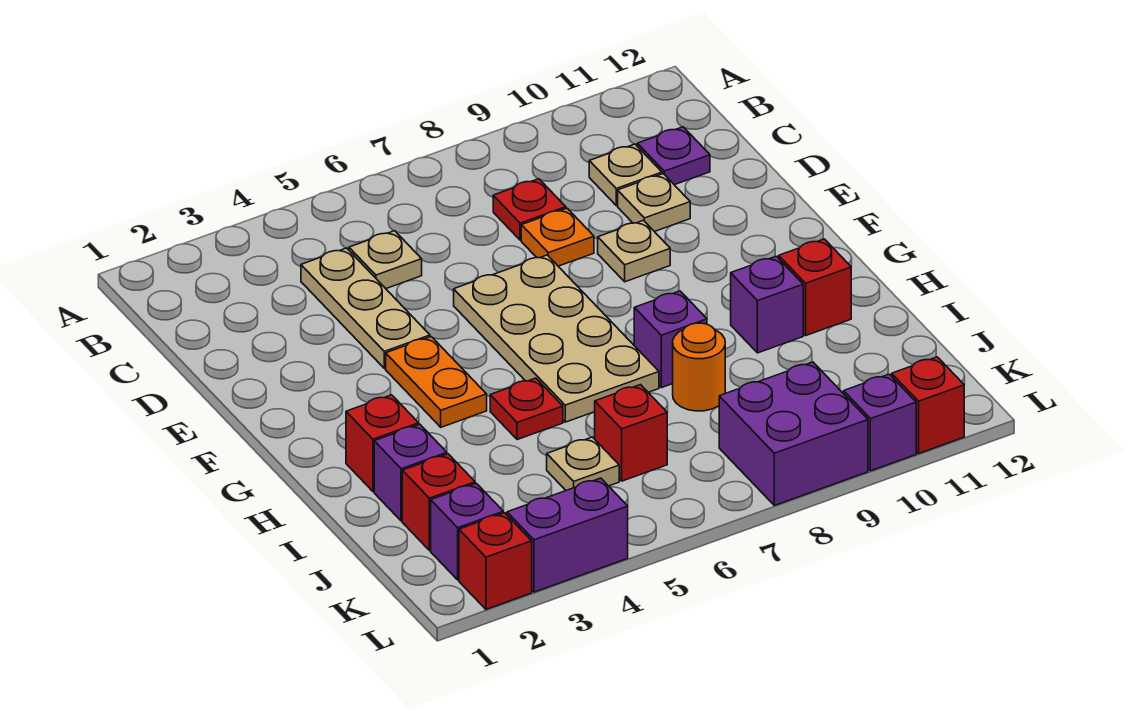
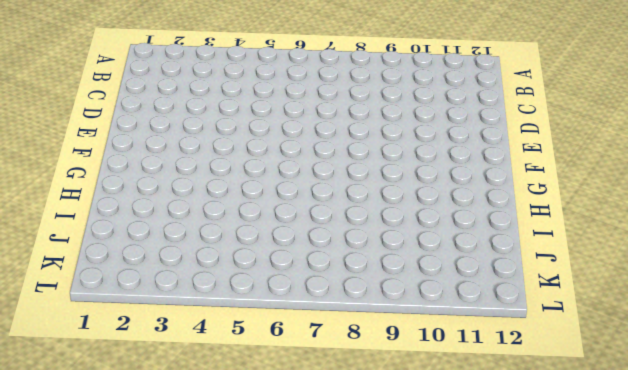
none -> tan plate C4:E4 level 1
none -> tan plate C5 level 1
none -> red plate C8 level 1

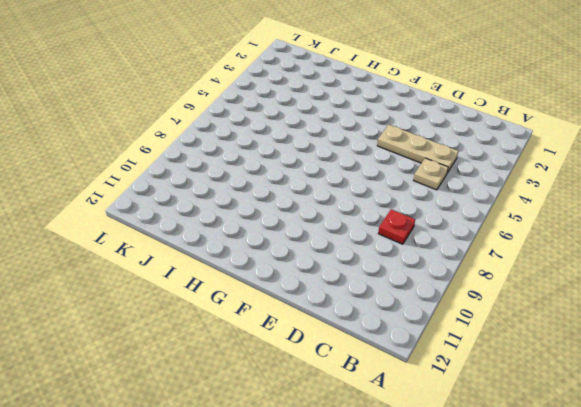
none -> tan plate C10 level 1
none -> purple plate C11 level 1
none -> orange plate D8 level 1

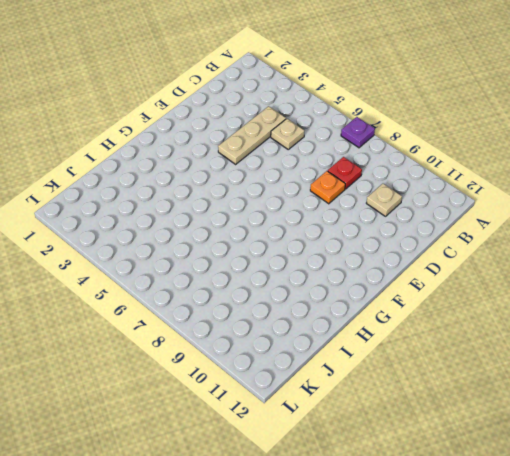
purple plate A7 level 1 -> purple plate C11 level 1
none -> tan plate D10 level 1
none -> tan plate E6:H7 level 1
none -> tan plate E9 level 1

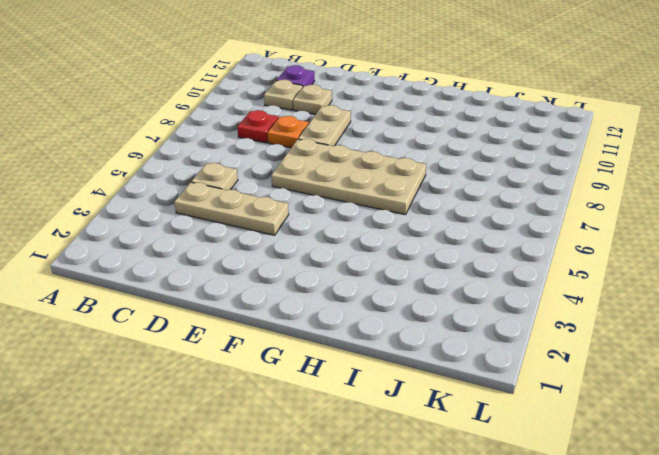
tan plate E8:E9 level 1 -> tan plate E9 level 1
none -> orange plate F4:G4 level 1
none -> red brick H2 level 1
none -> red plate H5 level 1

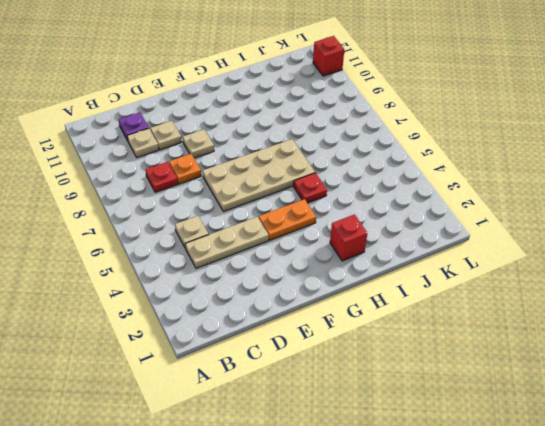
none -> purple brick H8 level 1
none -> purple brick H10 level 1
none -> red brick H11 level 1

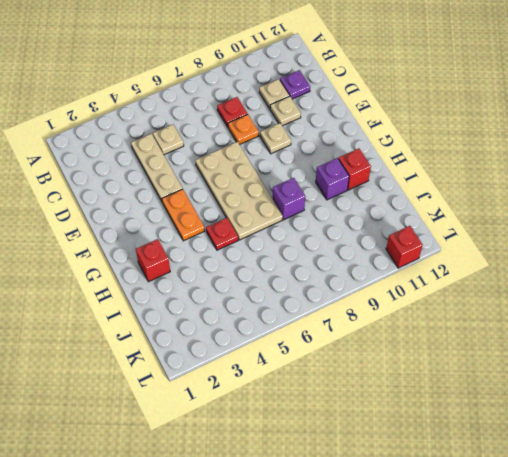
none -> purple brick I2 level 1
none -> orange round brick I8 level 1
none -> red brick J2 level 1

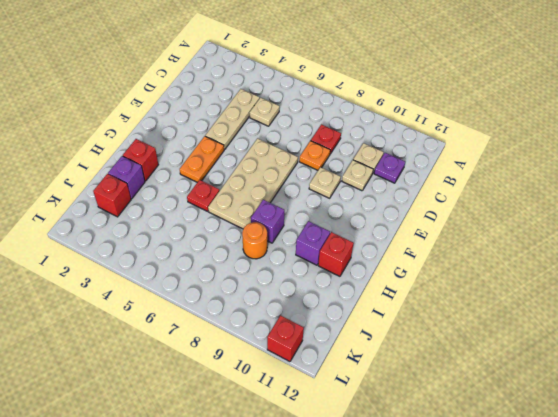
none -> tan plate J5 level 1
none -> red brick J6 level 1
none -> purple brick K2 level 1

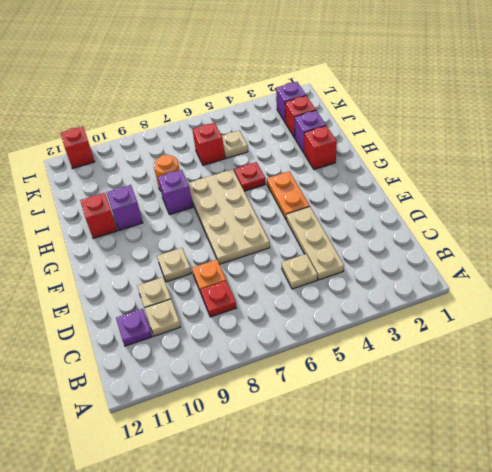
none -> purple brick K8:L9 level 1
none -> red brick L2 level 1
none -> purple brick L3:L4 level 1

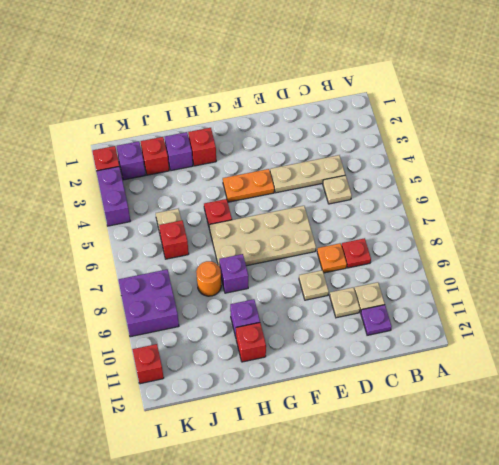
none -> purple brick L10 level 1

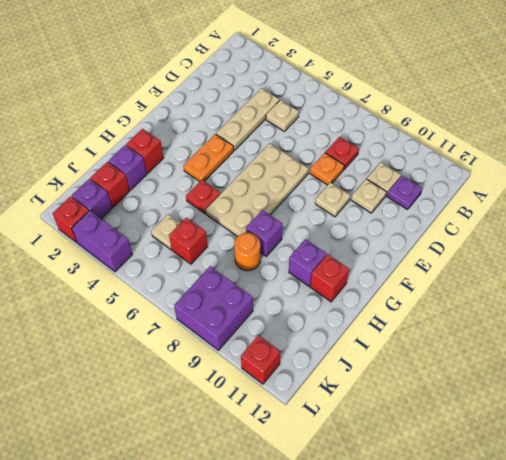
none -> purple brick L10 level 1

